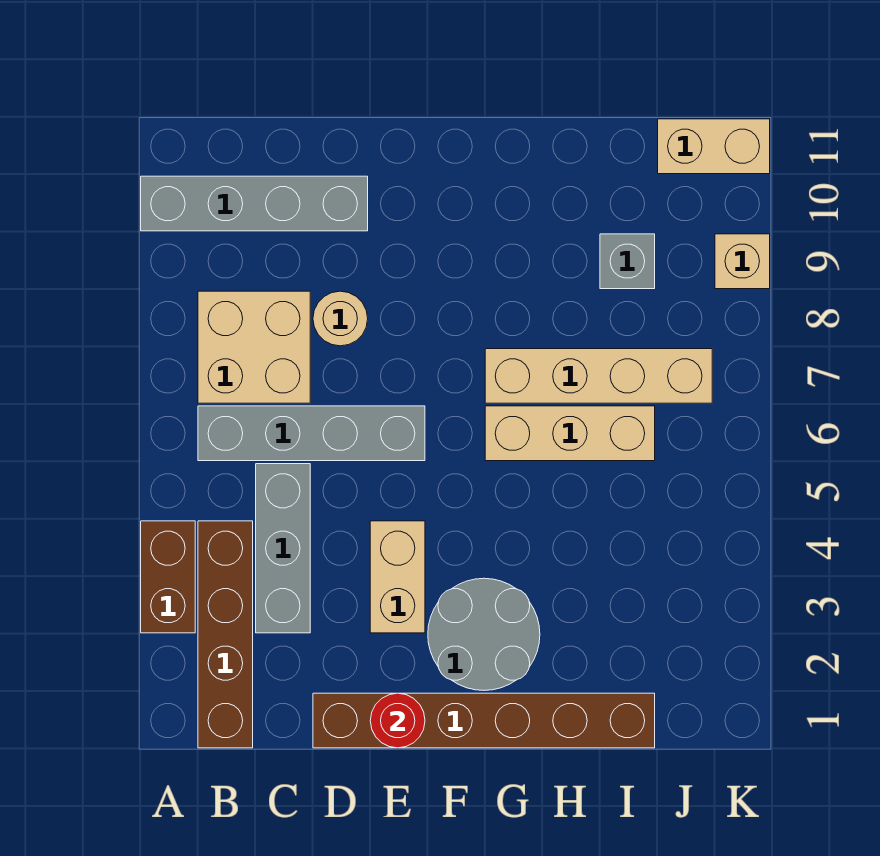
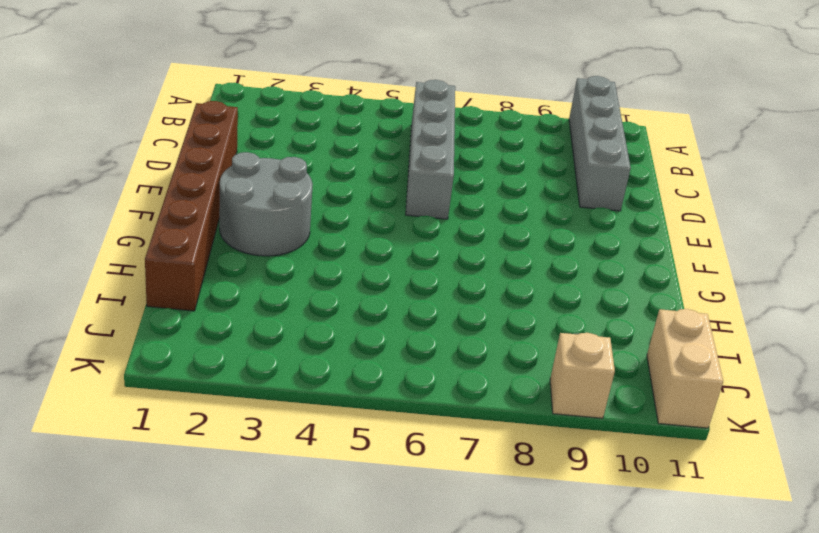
none -> brown brick A3:A4 level 1
none -> brown brick B1:B4 level 1
none -> tan brick B7:C8 level 1

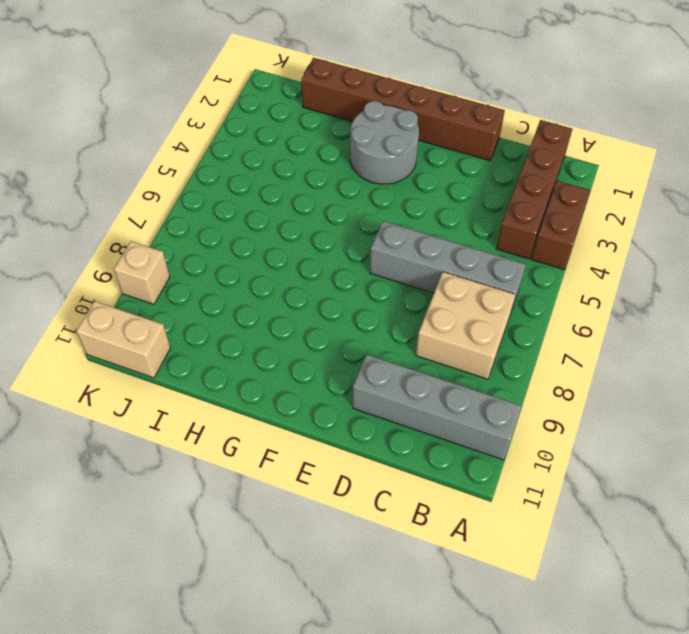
none -> grey brick C3:C5 level 1
none -> tan round brick D8 level 1
none -> tan brick E3:E4 level 1

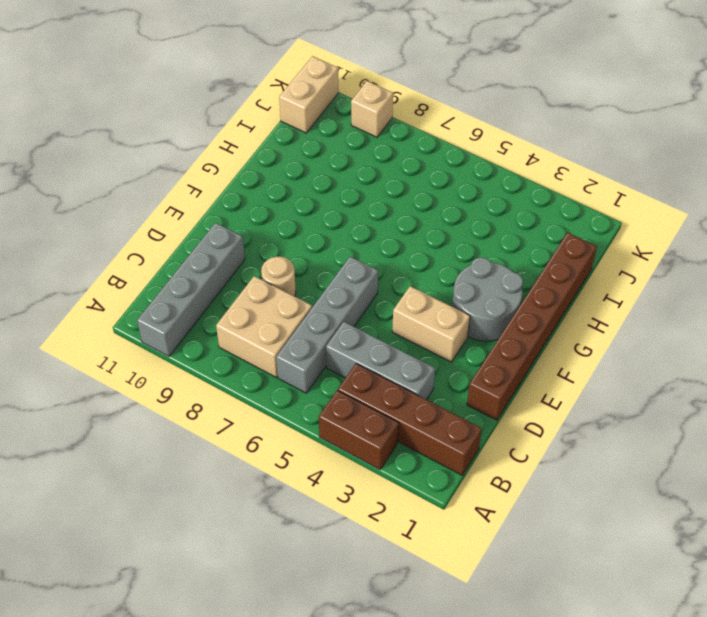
none -> tan brick G6:I6 level 1
none -> tan brick G7:J7 level 1
none -> grey brick I9 level 1

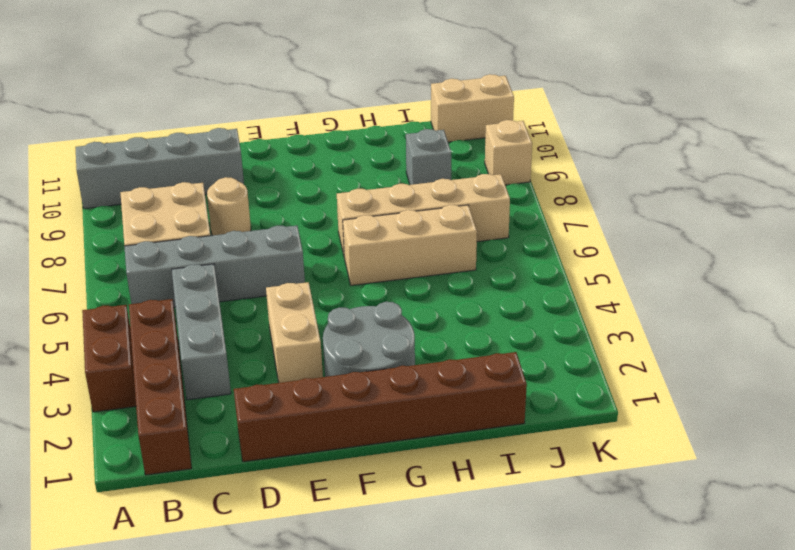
none -> red round brick E1 level 2

